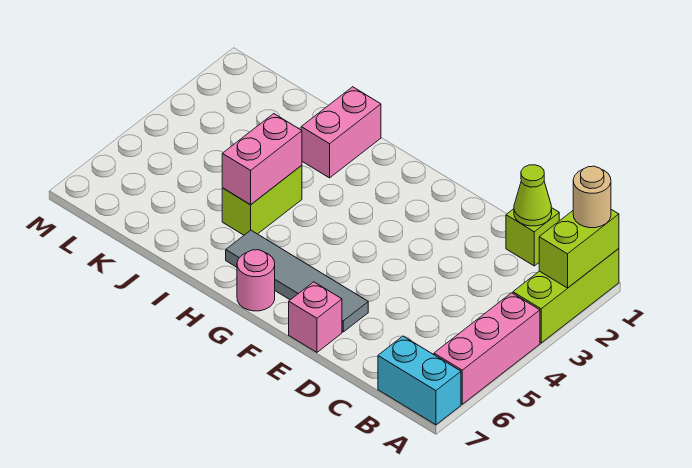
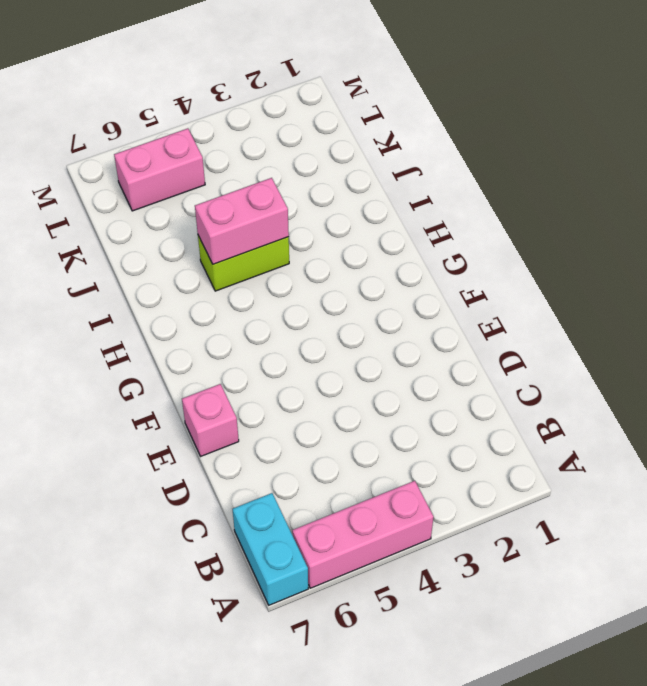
pink brick L5:L6 level 1 -> pink brick I1:I2 level 1
none -> lime brick A1:A3 level 1
none -> lime brick C1 level 1
none -> grey tile E6:H6 level 1

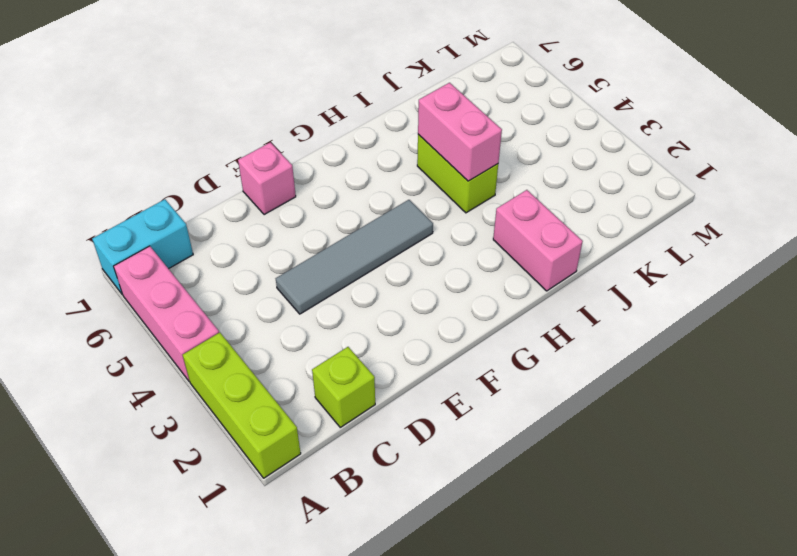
grey tile D4:G4 level 1 -> grey tile E6:H6 level 1
none -> pink round brick G7 level 1
none -> lime brick A1:A2 level 2
none -> lime cone C1 level 2

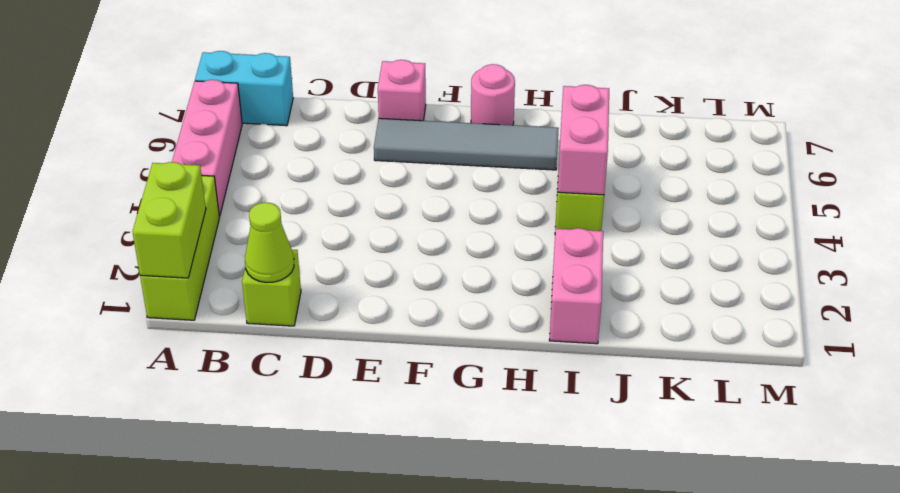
none -> tan round brick A1 level 3

